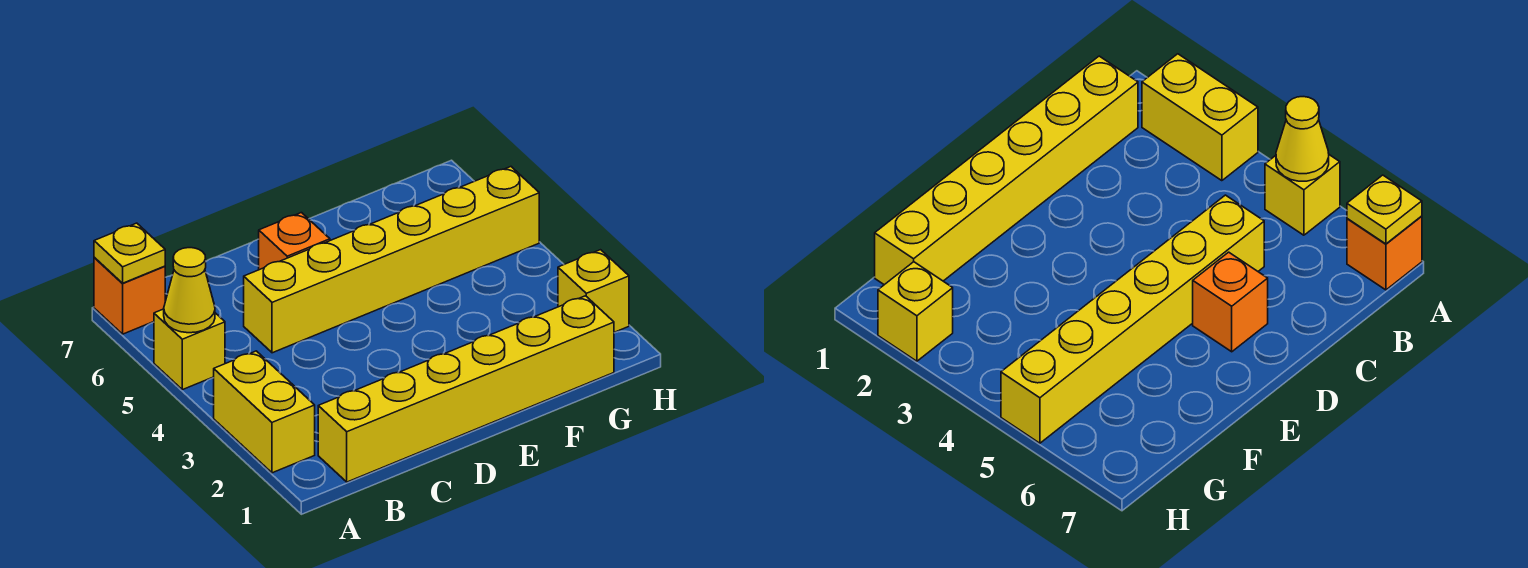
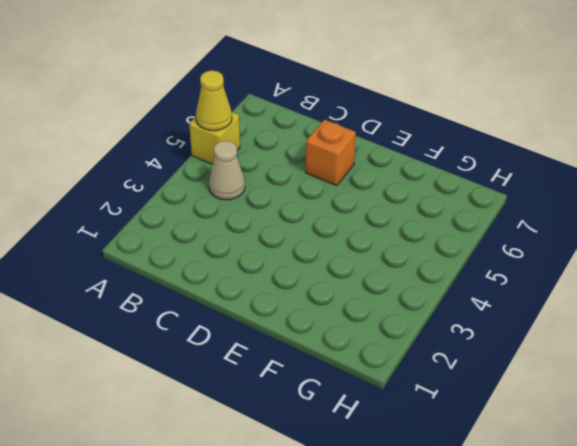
tan cone B4 level 1 -> none
none -> yellow brick A2:A3 level 1
none -> orange brick A7 level 1

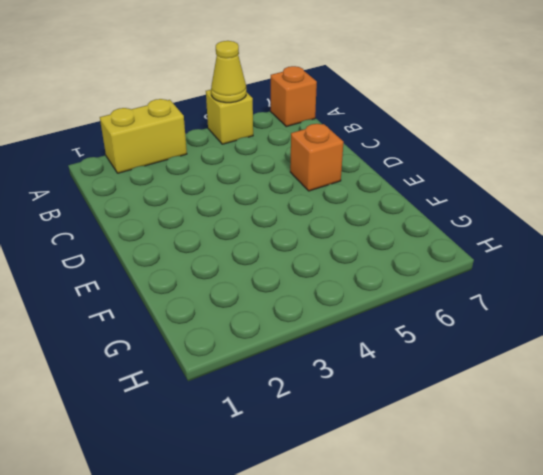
none -> yellow brick B1:G1 level 1
none -> yellow brick C5:H5 level 1

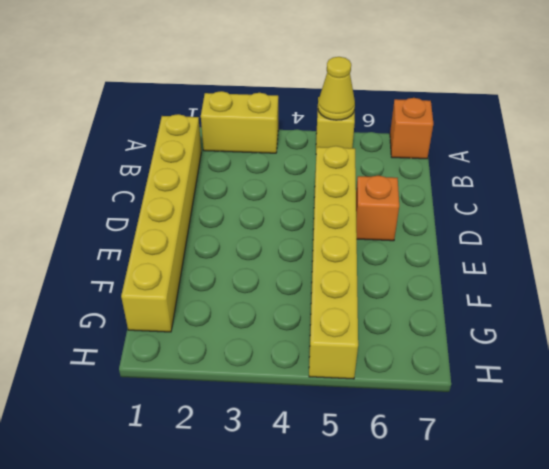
none -> yellow brick H2 level 1
none -> yellow plate A7 level 2

